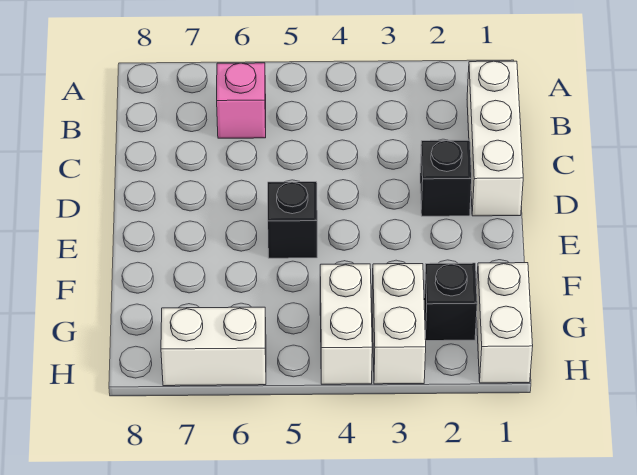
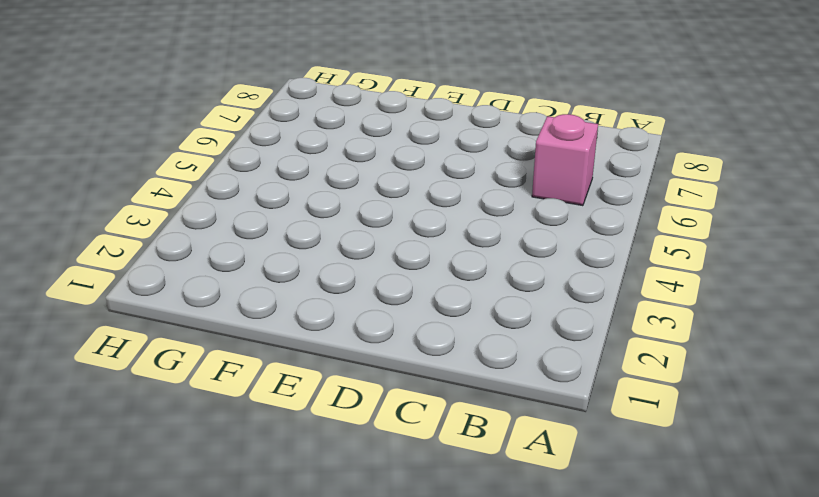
none -> white brick B1:D1 level 1
none -> black brick D2 level 1

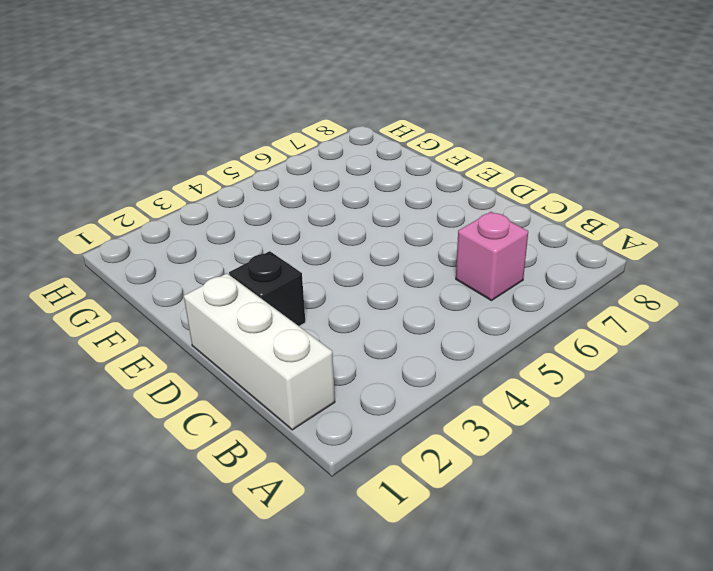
none -> black brick E5 level 1
none -> white brick G1:H1 level 1

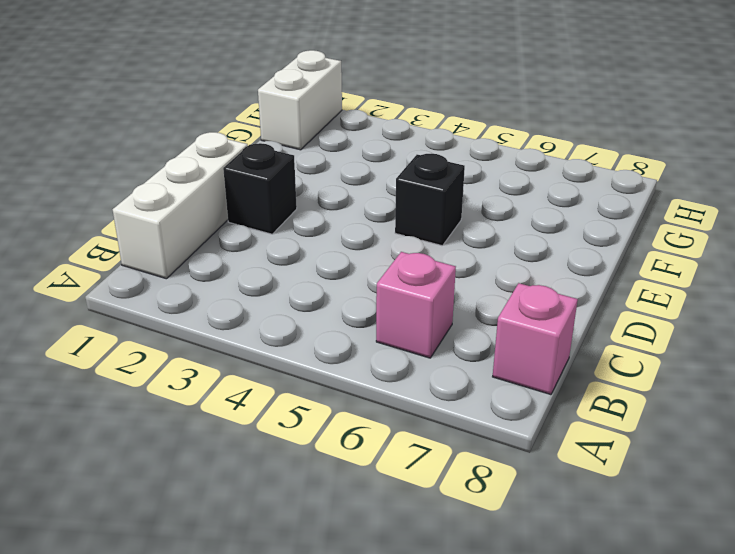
pink brick B8 level 1 -> none
none -> black brick G2 level 1
none -> white brick G3:H3 level 1

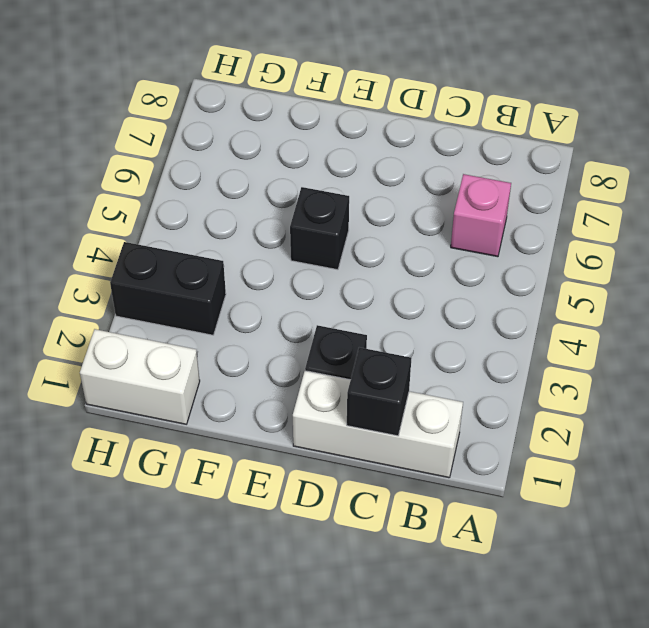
black brick C1 level 2 -> black brick G2 level 1
black brick G3:H3 level 1 -> white brick G3:H3 level 1
none -> white brick G4:H4 level 1
none -> white brick H6:H7 level 1

